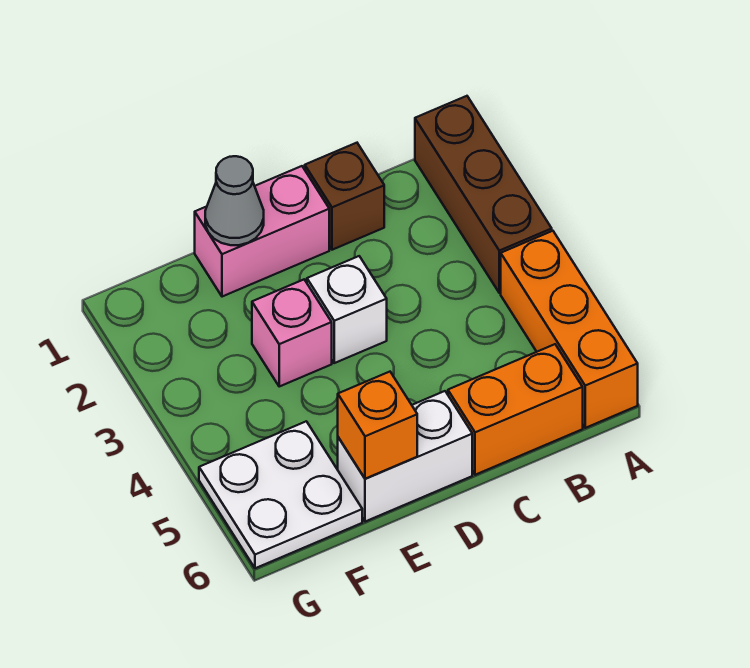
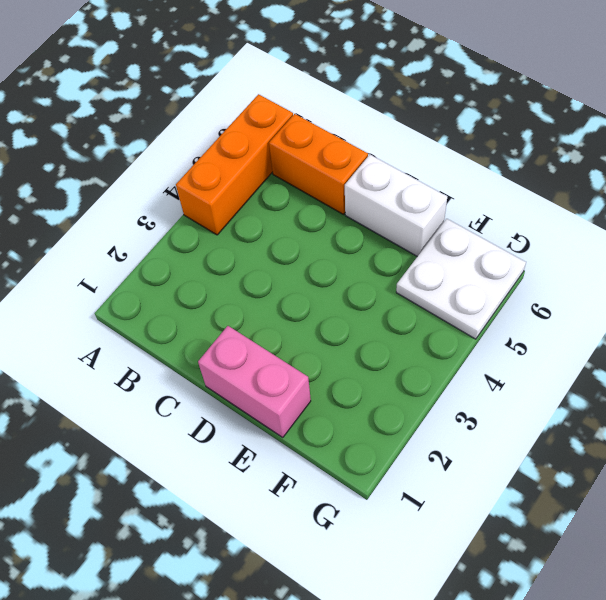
none -> brown brick A1:A3 level 1
none -> brown brick C1 level 1

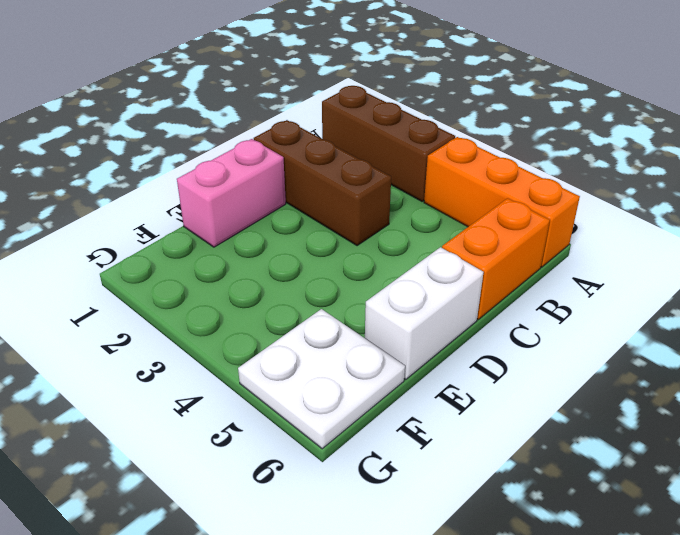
brown brick C1:C3 level 1 -> brown brick C1 level 1
none -> white brick D3 level 1
none -> pink brick E3 level 1

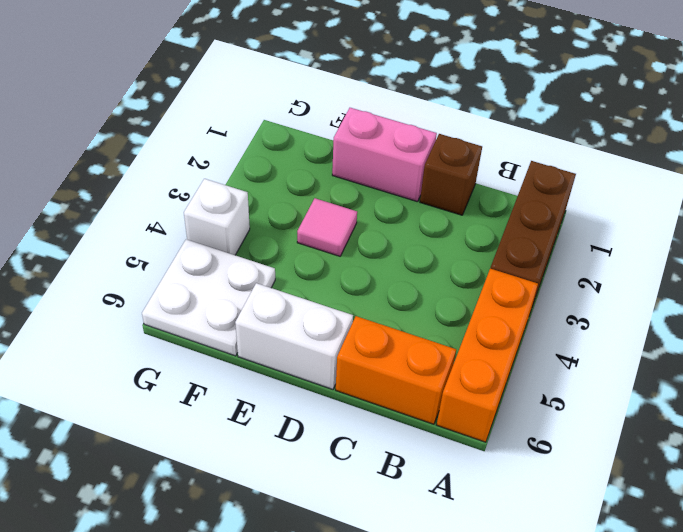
pink tile E3 level 1 -> pink brick E3 level 1
white brick G4 level 1 -> white brick D3 level 1
none -> grey cone E1 level 2
none -> orange brick E6 level 2

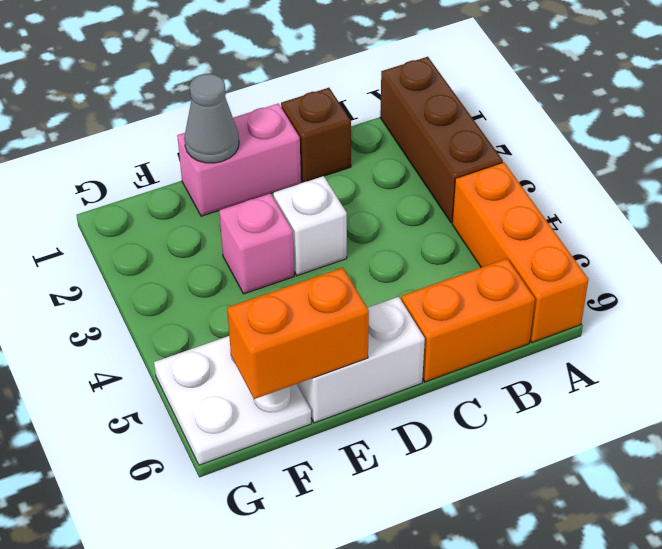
orange brick E6:F6 level 2 -> orange brick E6 level 2

